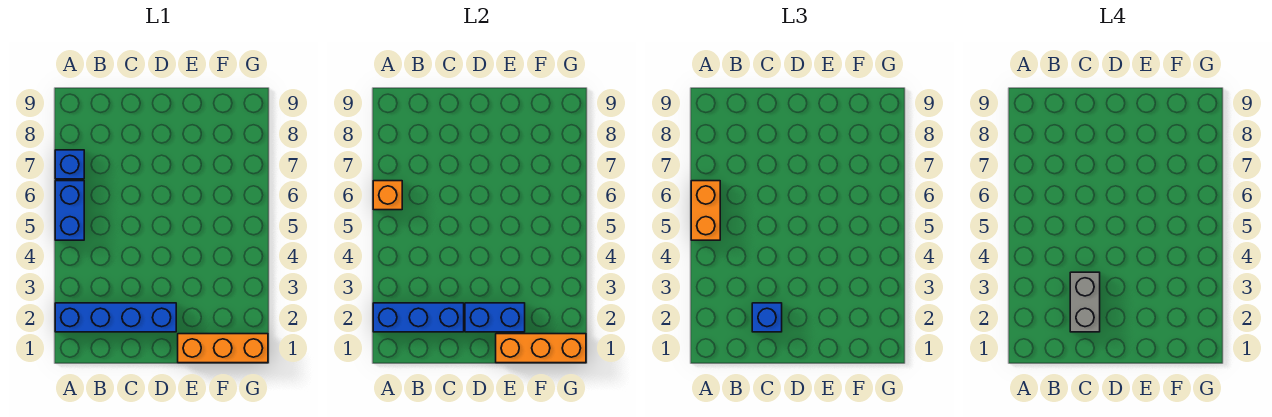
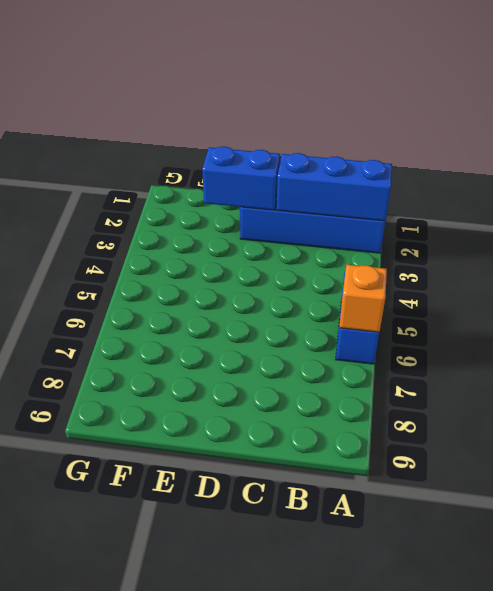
none -> blue brick A7 level 1
none -> orange brick E1:G1 level 1

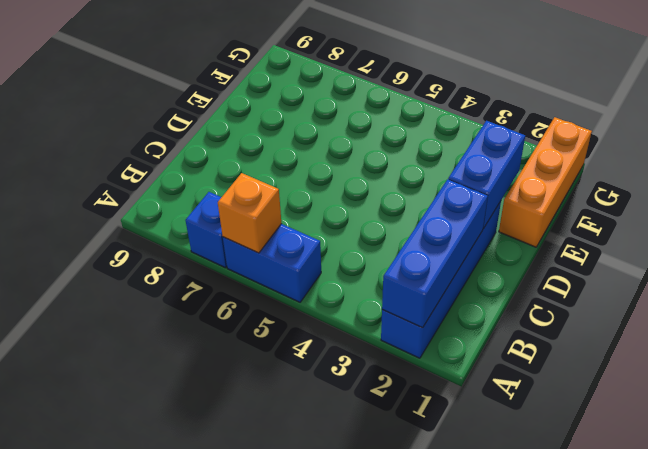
none -> orange brick E1:G1 level 2
none -> orange brick A5:A6 level 3

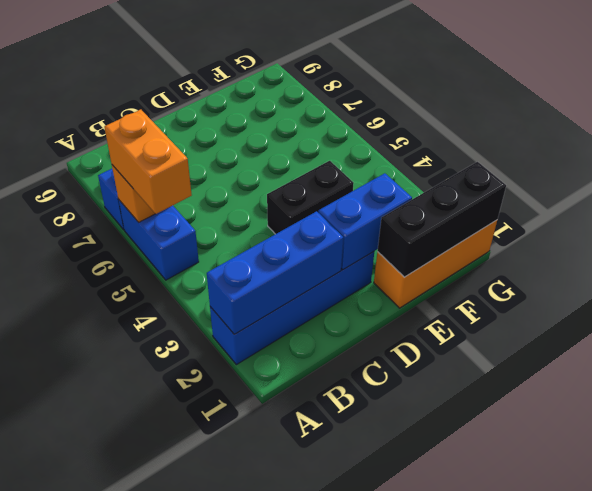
black brick D4:E4 level 1 -> none
black brick E1:G1 level 2 -> orange brick E1:G1 level 2
none -> blue brick C2 level 3
none -> grey brick C2:C3 level 4

